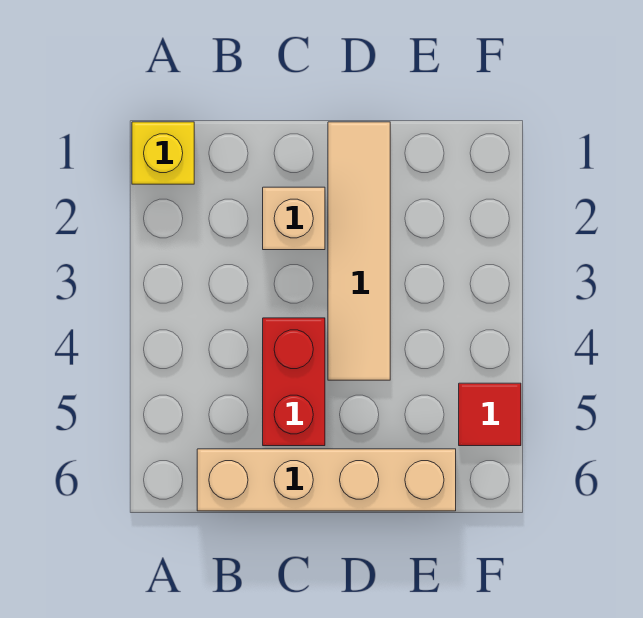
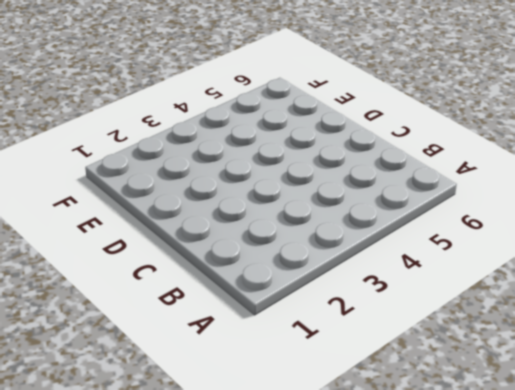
none -> yellow brick A1 level 1
none -> tan brick B6:E6 level 1

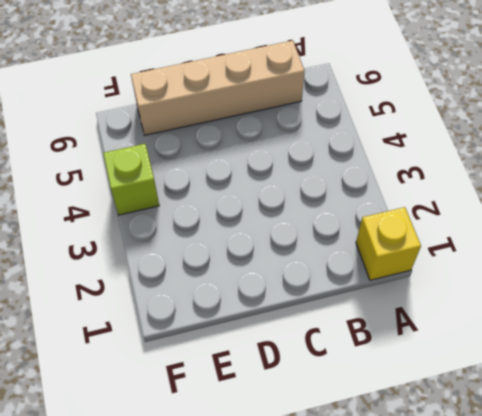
lime brick F4 level 1 -> none
none -> tan brick C2 level 1
none -> red brick C4:C5 level 1

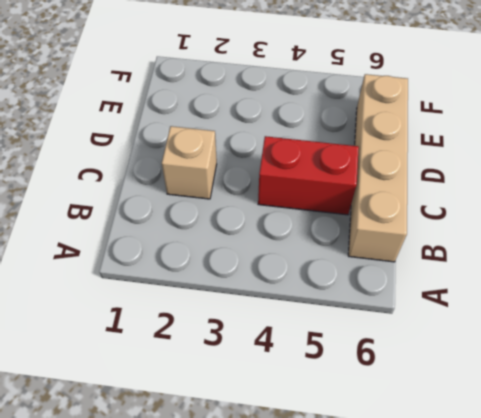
none -> yellow brick A1 level 1
none -> tan tile D1:D4 level 1

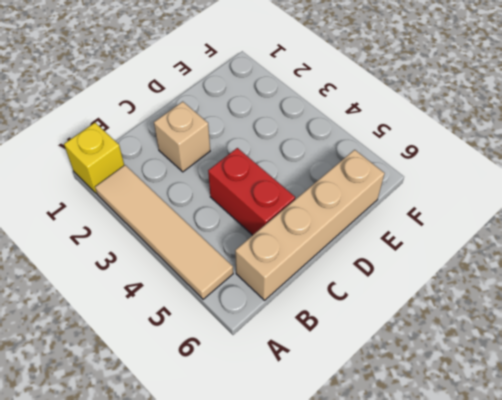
tan tile A2:A5 level 1 -> tan tile D1:D4 level 1
none -> red tile F5 level 1

